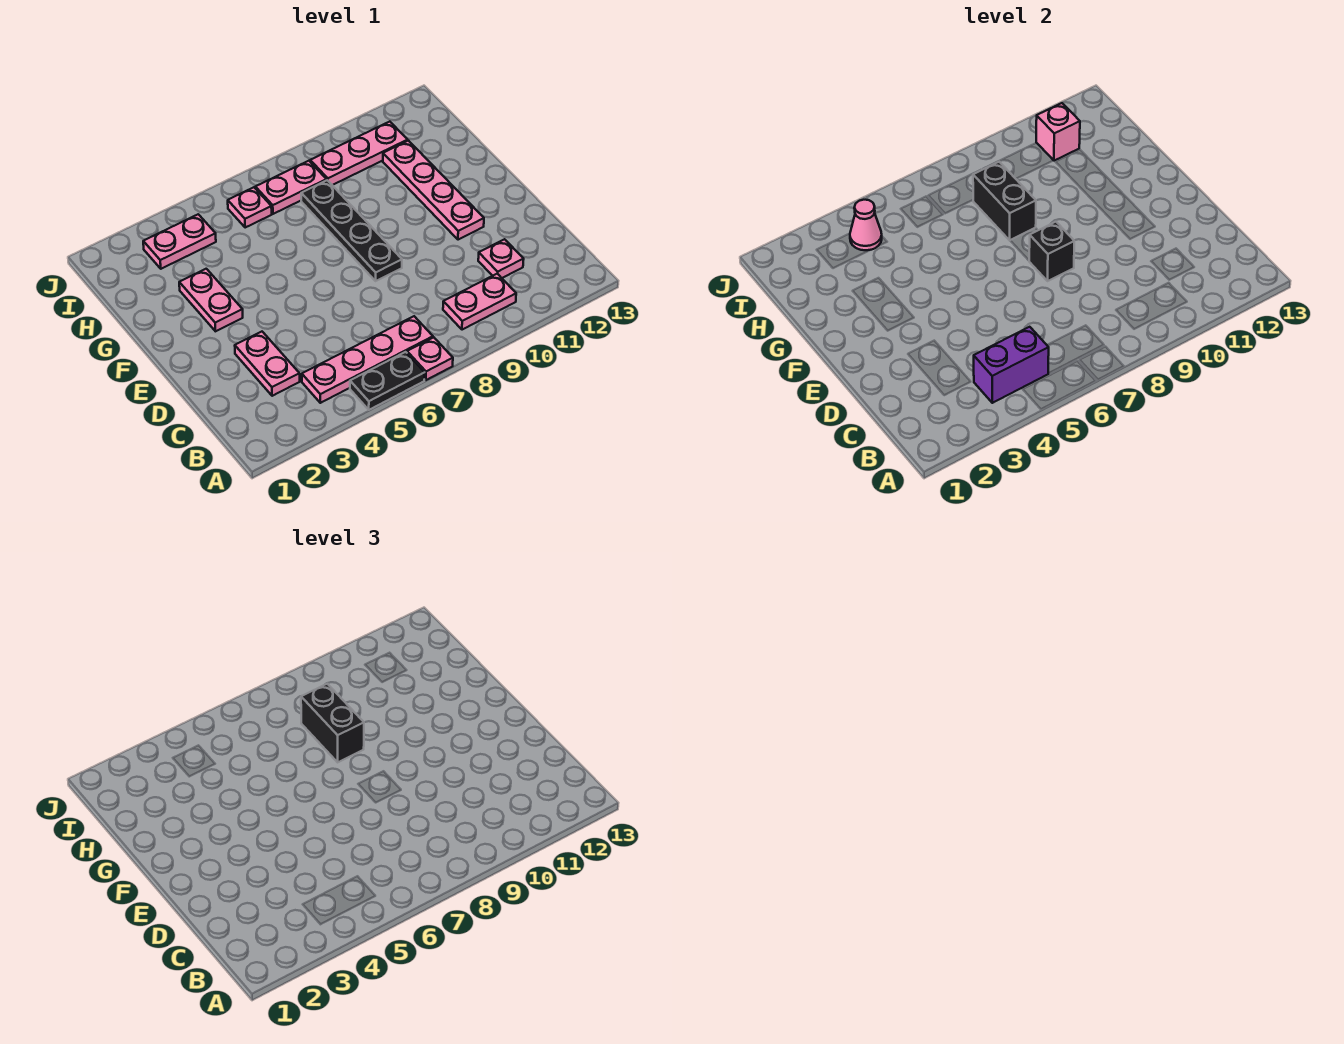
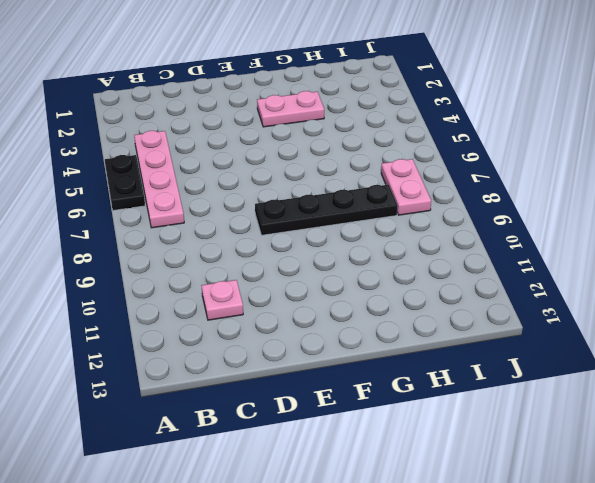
none -> pink plate A7 level 1
none -> pink plate B9:B10 level 1
none -> pink plate C3:D3 level 1

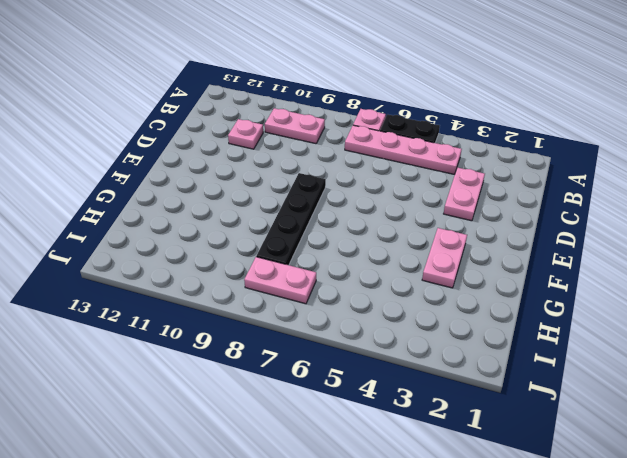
none -> pink plate E11:H11 level 1
none -> pink plate I3:I4 level 1
none -> pink plate I6 level 1

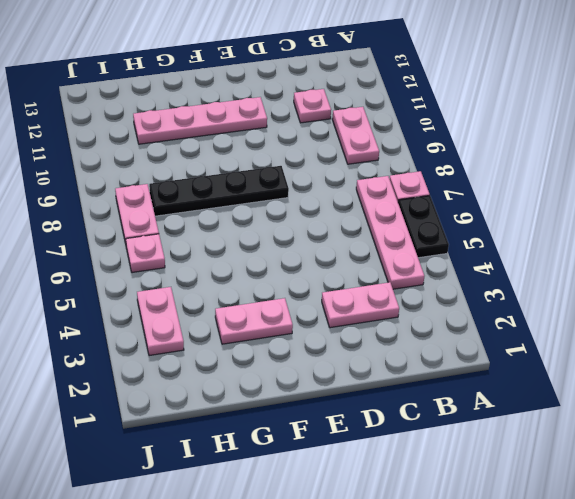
none -> pink plate I9:I11 level 1
none -> purple brick B4:B5 level 2
none -> black brick E8 level 2

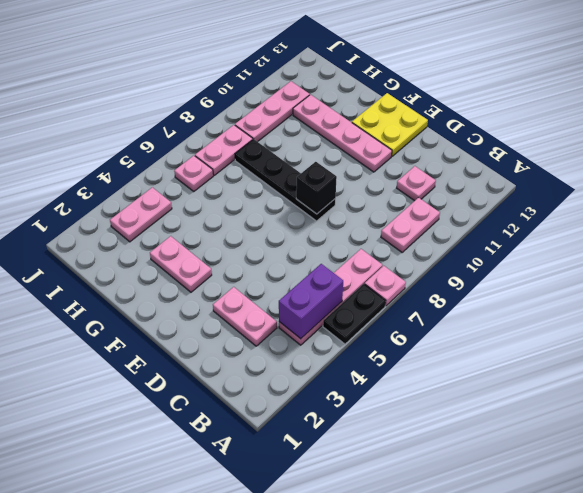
yellow plate E12:F13 level 1 -> none
none -> black brick G8:H8 level 2
none -> pink cone I4 level 2
none -> pink brick I11 level 2

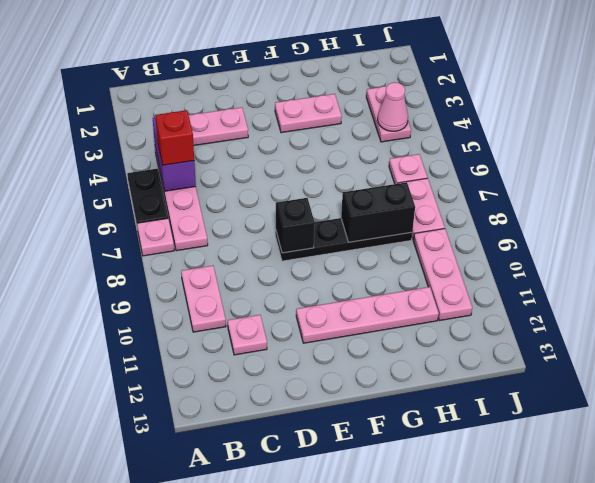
red brick B5 level 3 -> none
none -> pink brick I11 level 2
none -> black brick G8:H8 level 3

